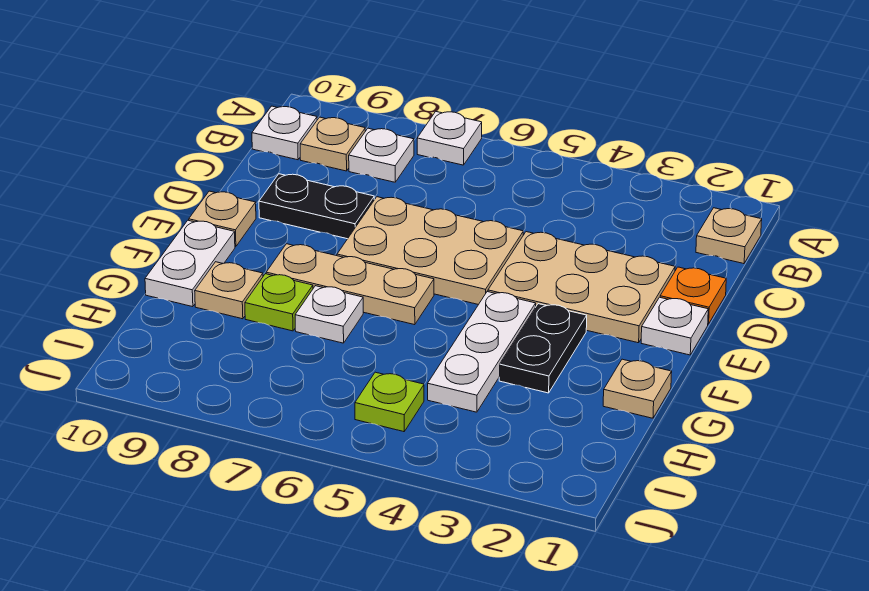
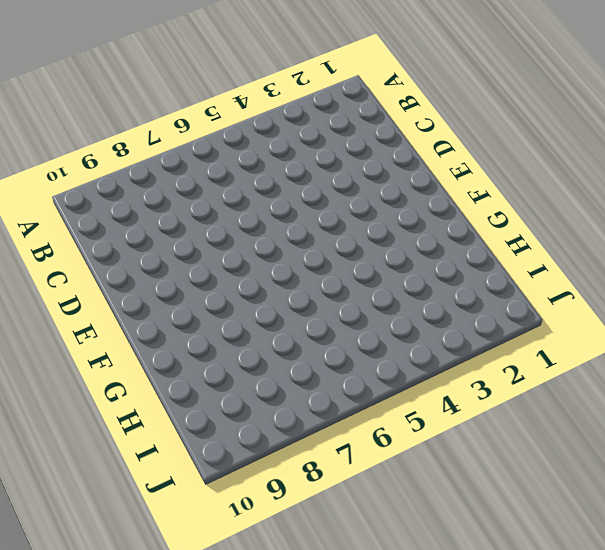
none -> white plate A7 level 1
none -> tan plate B1 level 1
none -> white plate B8 level 1

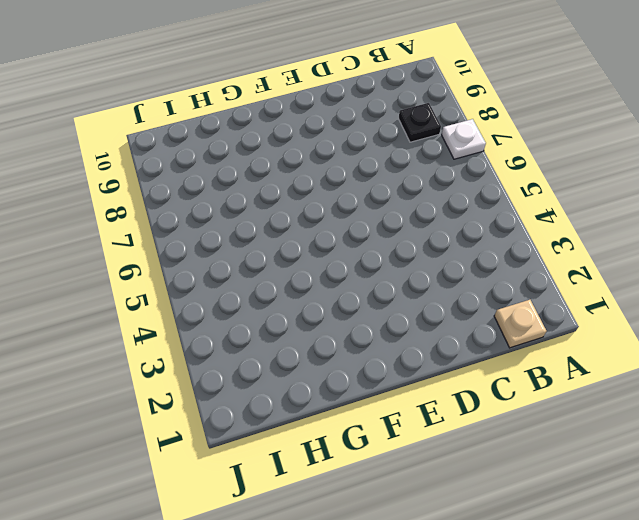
black plate B8 level 1 -> white plate B8 level 1
none -> tan plate B9 level 1
none -> white plate B10 level 1
none -> orange plate D1 level 1

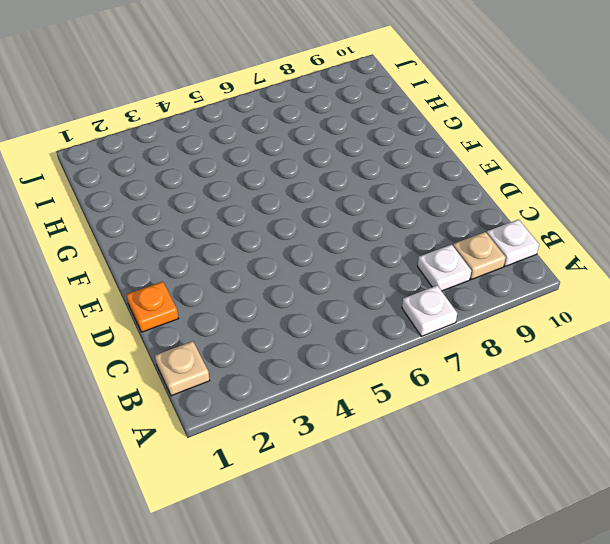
none -> tan plate D2:E4 level 1
none -> tan plate D5:E7 level 1
none -> black plate D8:D9 level 1

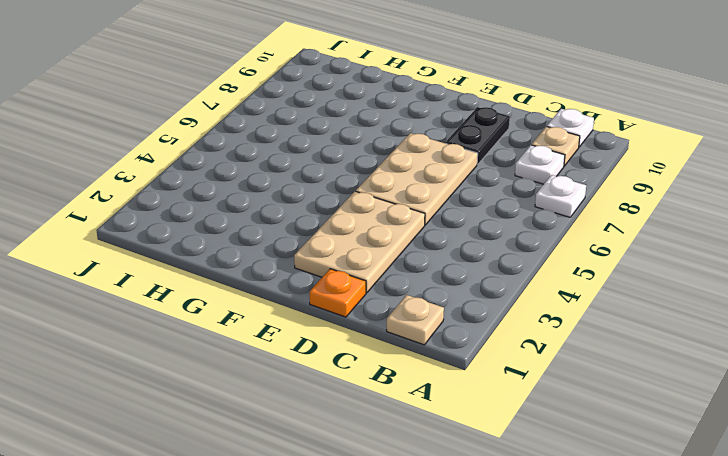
none -> white plate E1 level 1
none -> tan plate E10 level 1
none -> black plate F3:G3 level 1

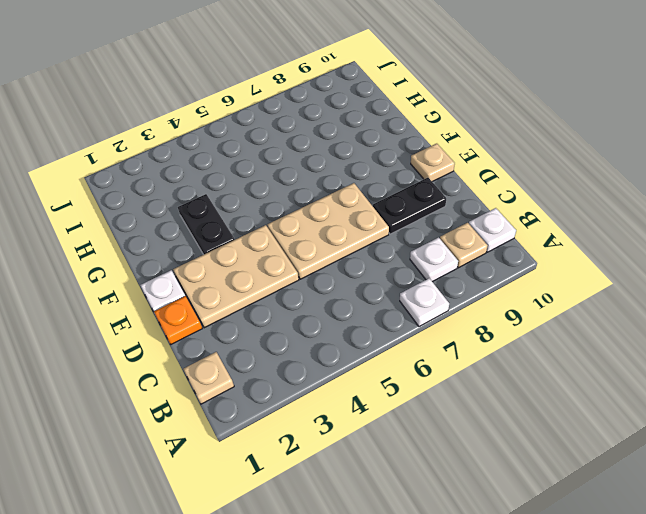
none -> white plate F4:H4 level 1
none -> tan plate F6:F8 level 1
none -> white plate F10:G10 level 1

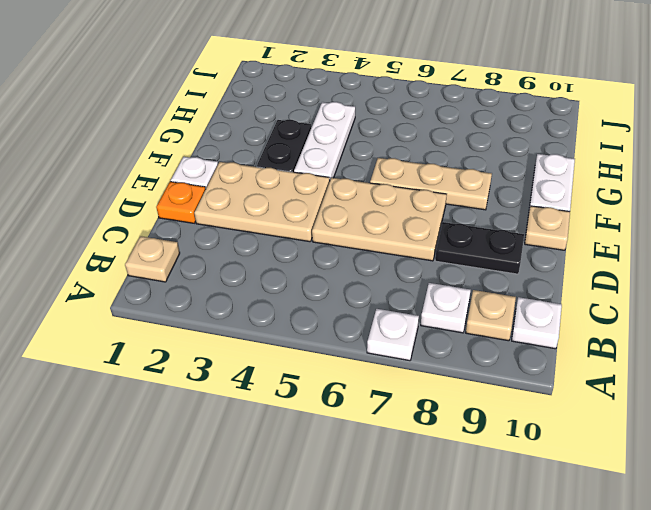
none -> tan plate G1 level 1
none -> white plate G7 level 1
none -> lime plate G8 level 1

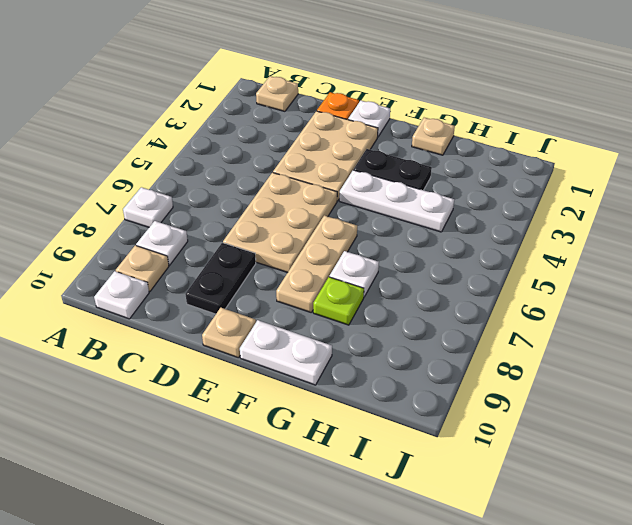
none -> tan plate G9 level 1
none -> lime plate I5 level 1

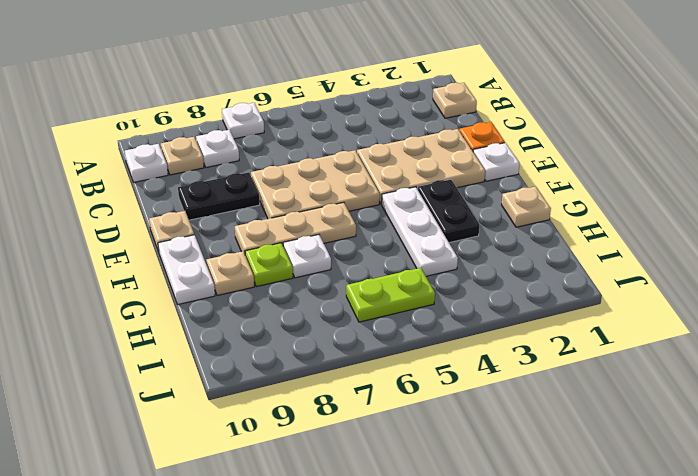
lime plate I5:I6 level 1 -> lime plate I5 level 1

